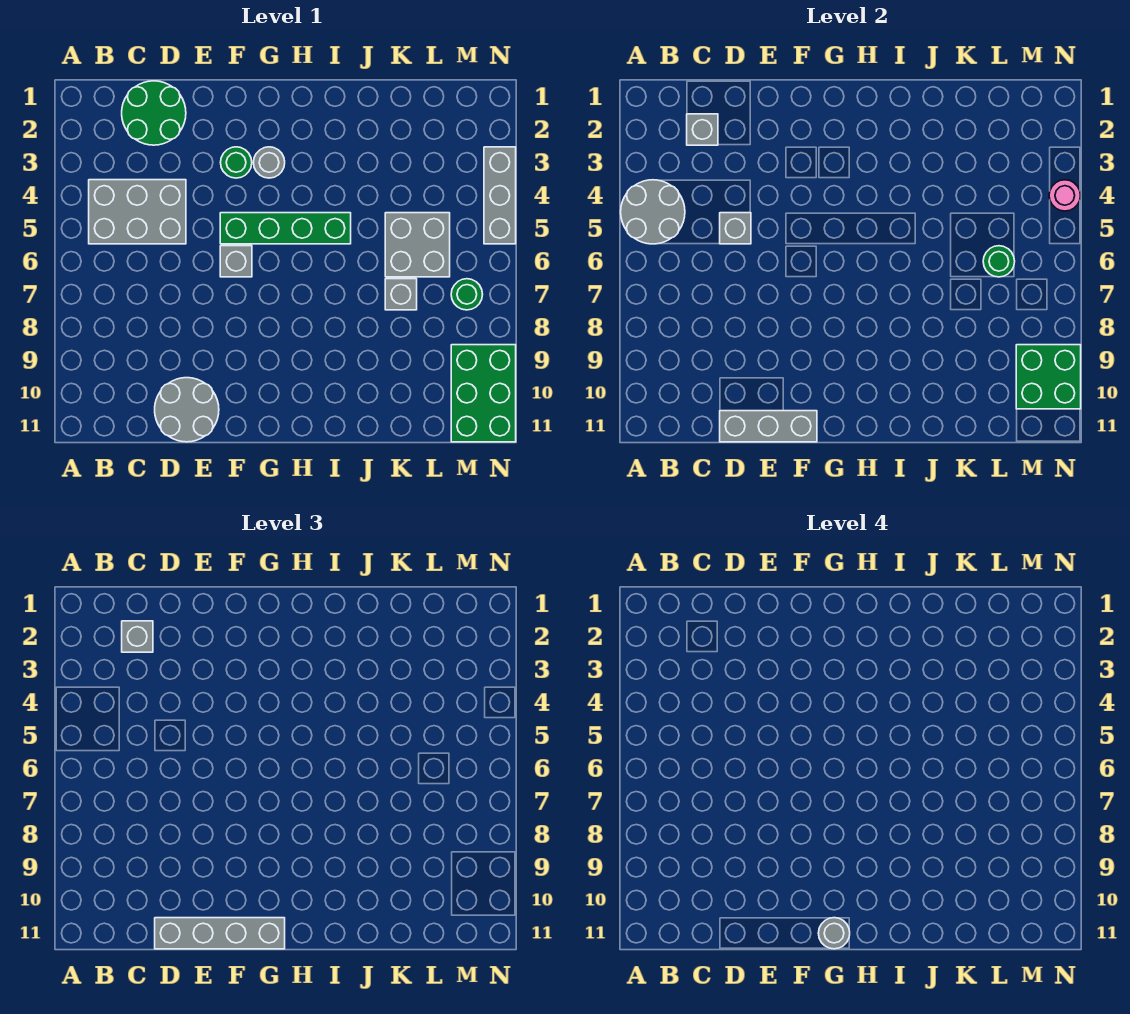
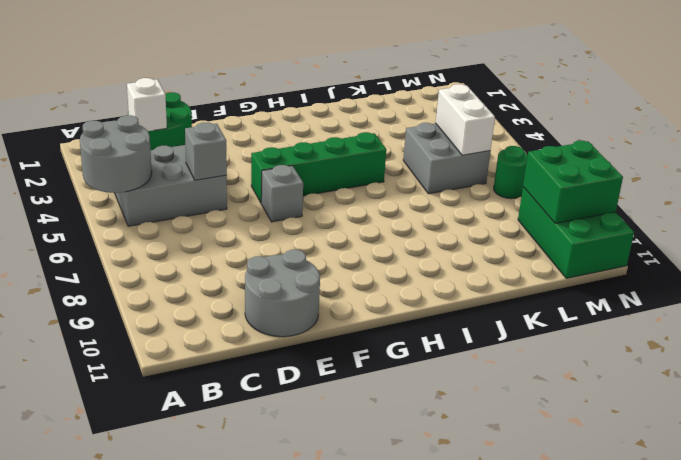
white brick C2 level 2 -> grey brick C2 level 2
white brick L5:L6 level 2 -> green round brick L6 level 2
none -> green round brick F3 level 1
none -> grey round brick G3 level 1
none -> grey brick K7 level 1

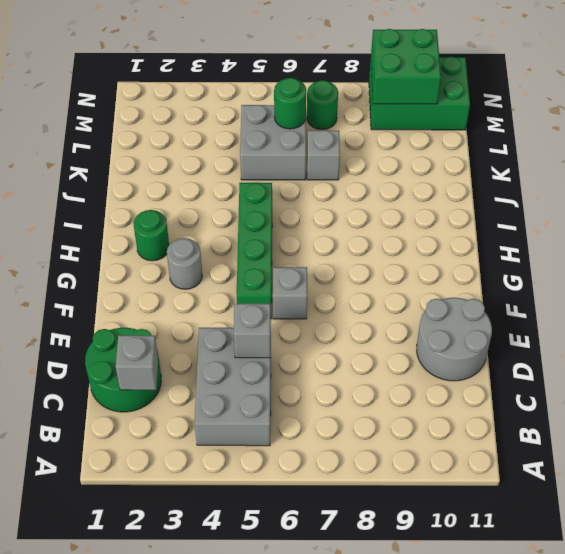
green round brick H2 level 1 -> green round brick F3 level 1
none -> grey brick N3:N5 level 1
none -> grey round brick A4:B5 level 2
none -> grey brick D11:F11 level 2

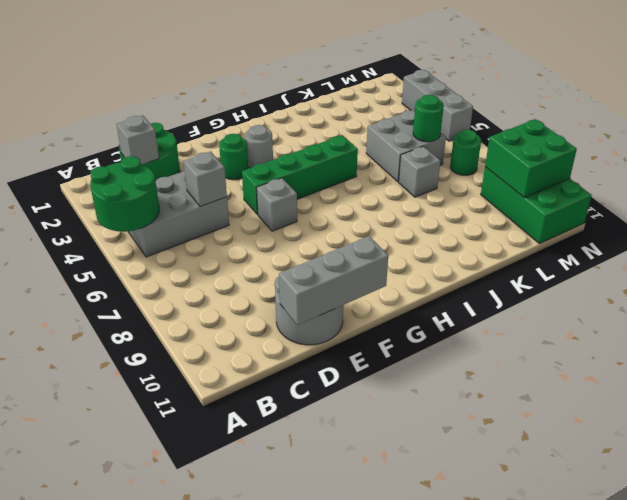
green round brick A4:B5 level 2 -> grey round brick A4:B5 level 2
none -> pink round brick N4 level 2
none -> grey brick C2 level 3
none -> grey brick D11:G11 level 3

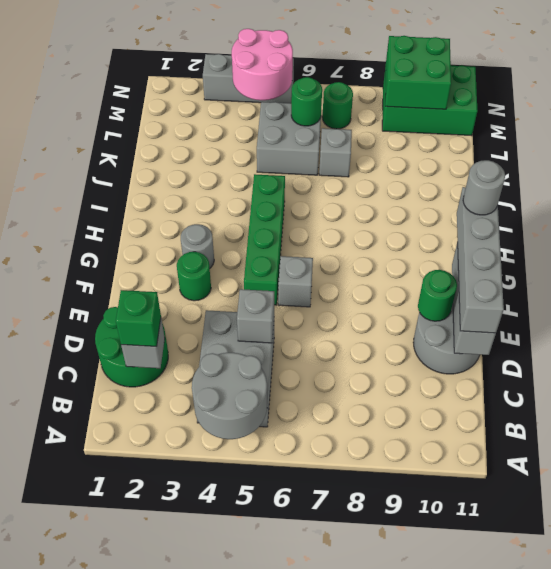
green brick C2 level 3 -> grey brick C2 level 3
green round brick E10 level 2 -> none
pink round brick M4:N5 level 2 -> pink round brick N4 level 2

